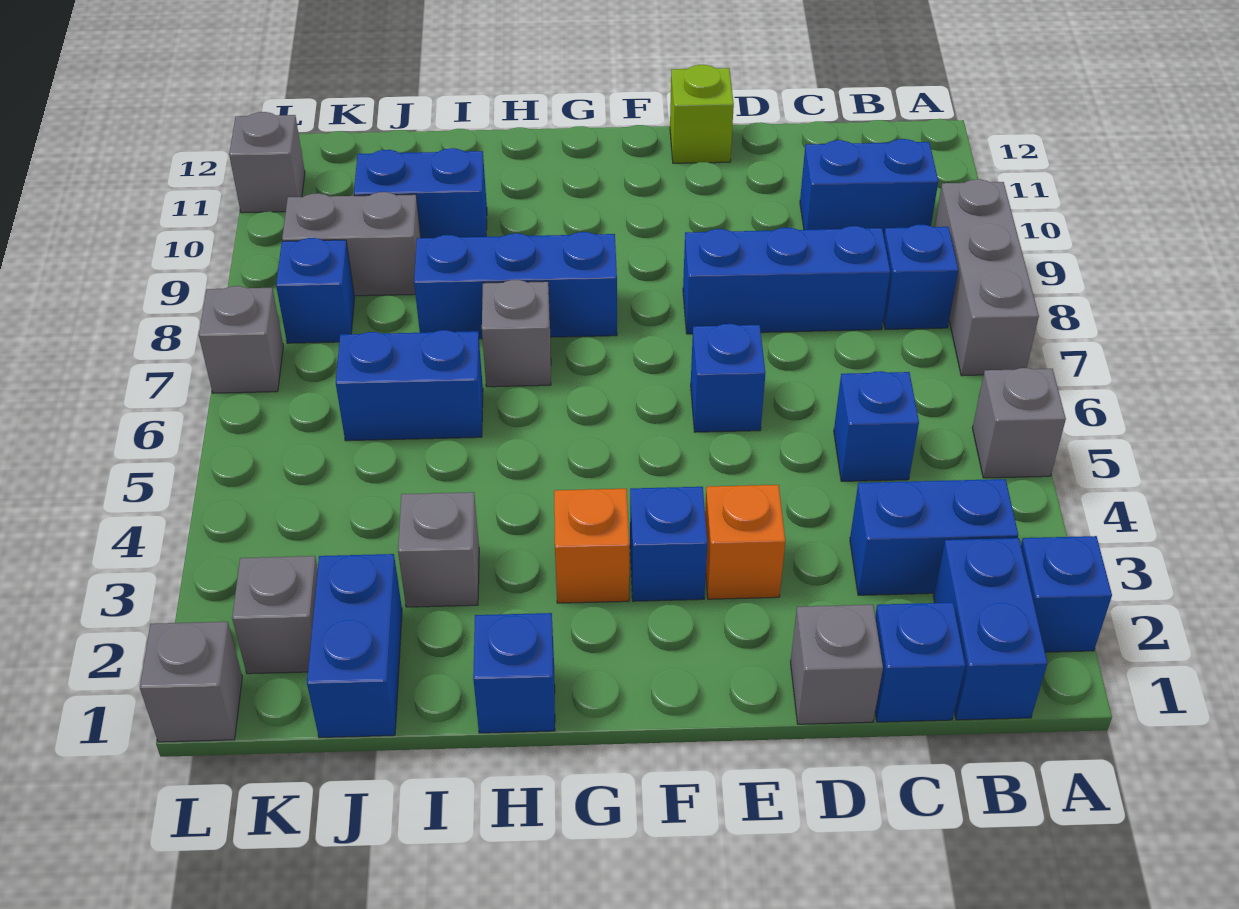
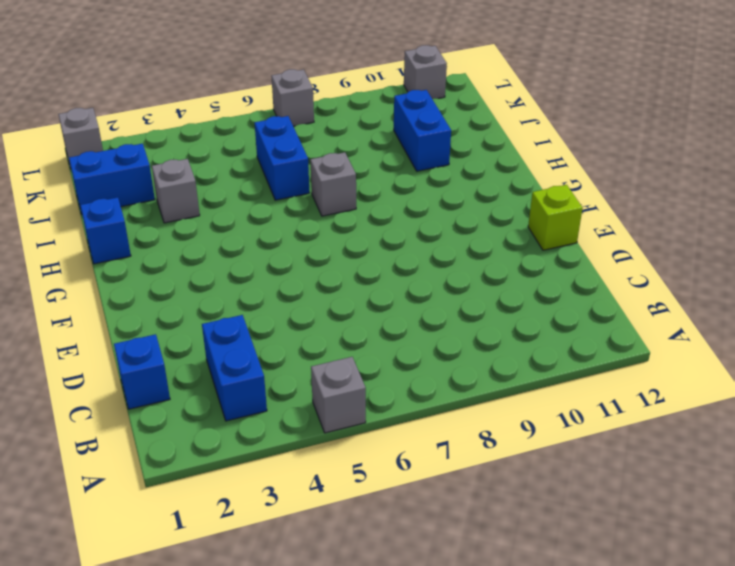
none -> blue brick A2 level 1
none -> grey brick A7:A9 level 1
none -> blue brick B1:B2 level 1

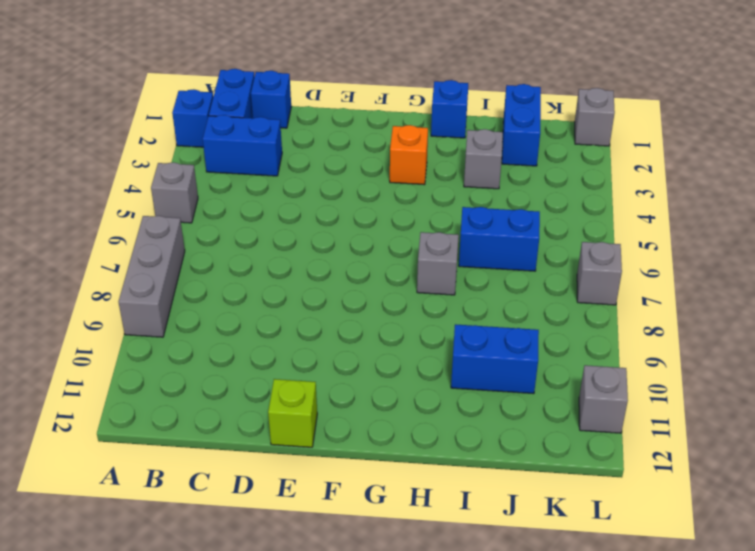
none -> blue brick B8 level 1
none -> blue brick B10:C10 level 1
none -> blue brick C5 level 1

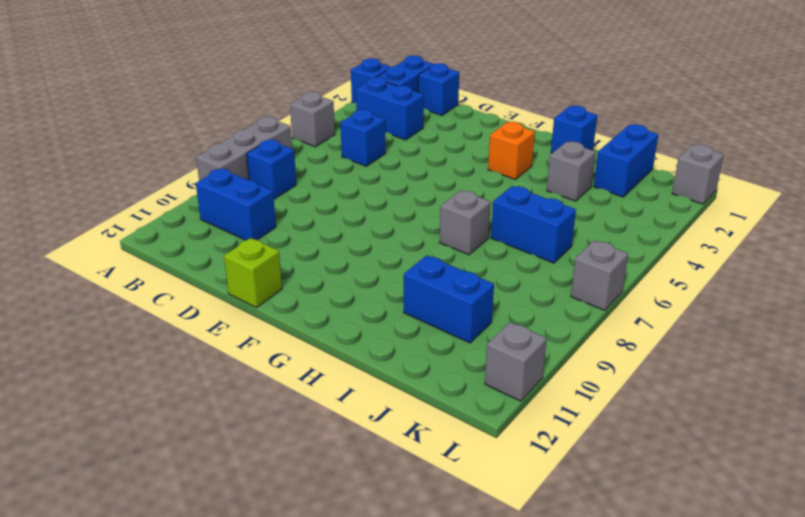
none -> blue brick C8:E8 level 1
none -> grey brick D1 level 1
none -> orange brick E3 level 1

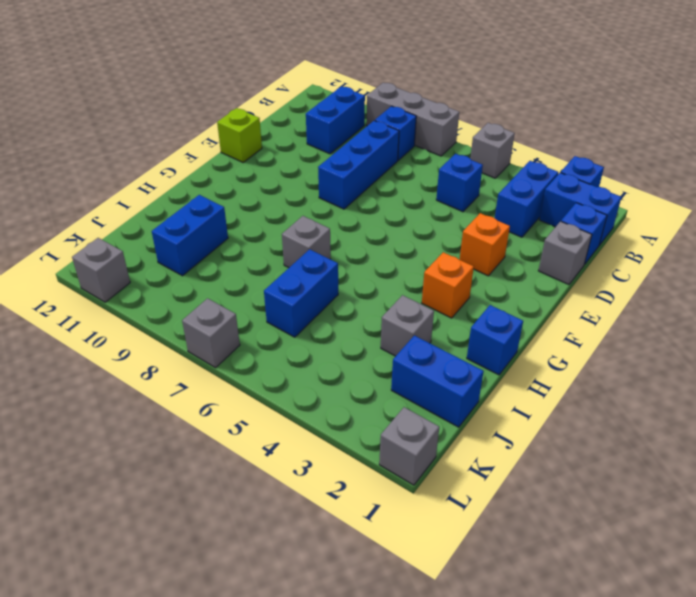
none -> blue brick E6 level 1
none -> blue brick F3 level 1
none -> blue brick G8:I8 level 1

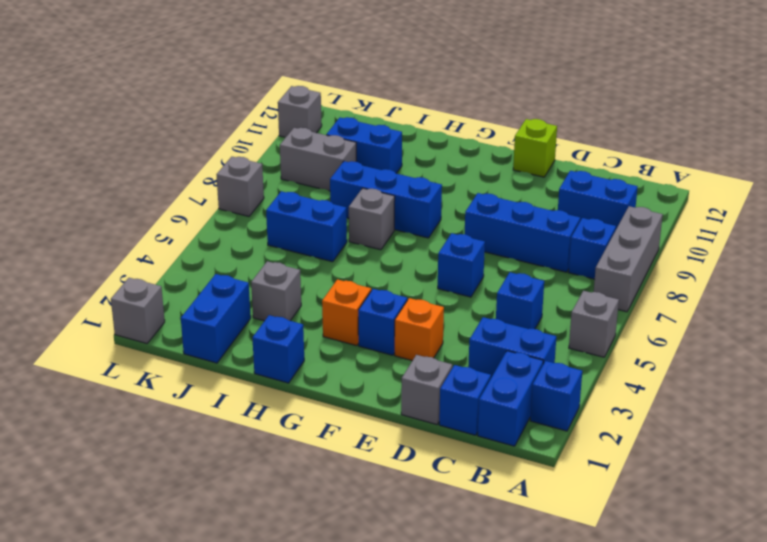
none -> grey brick K2 level 1
none -> blue brick K8 level 1

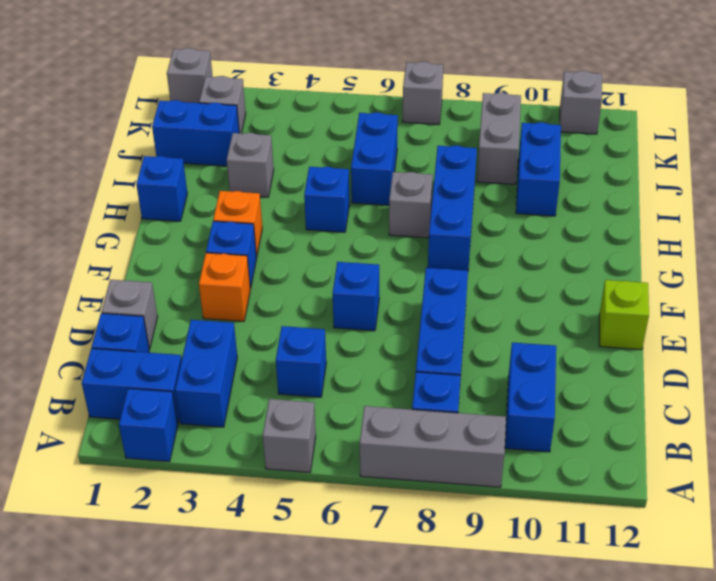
blue brick H5 level 1 -> blue brick K8 level 1

